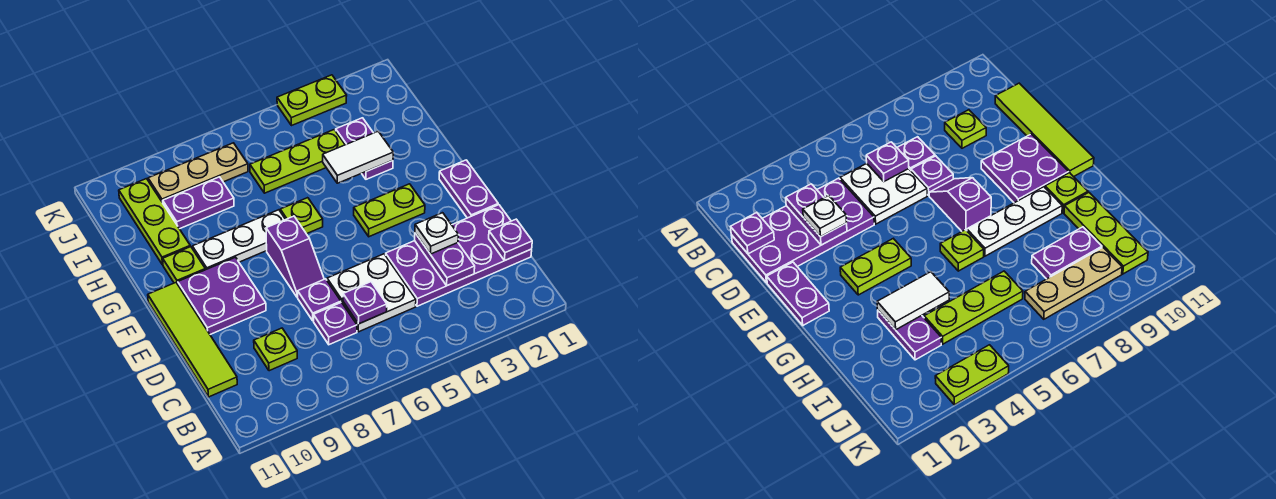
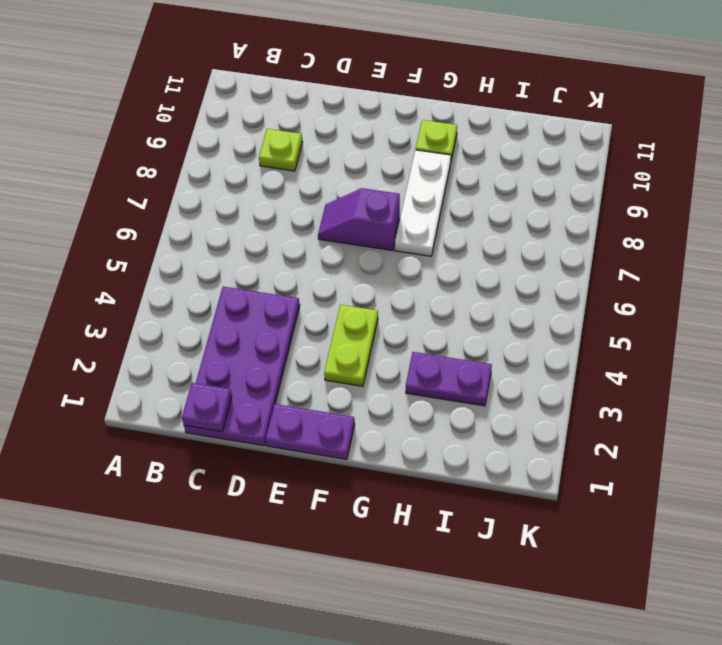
none -> white plate C5:D6 level 1
none -> purple plate C7 level 1
none -> lime tile C11:F11 level 1

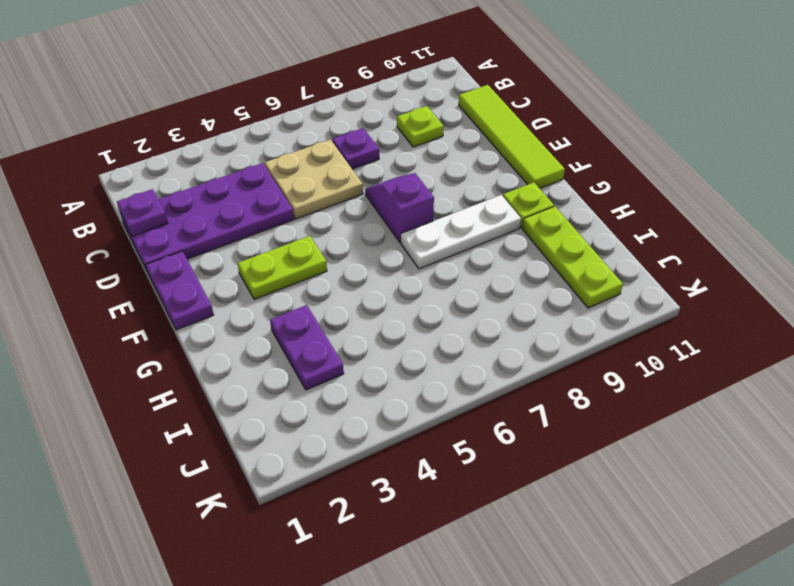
tan plate C5:D6 level 1 -> white plate C5:D6 level 1
none -> purple plate D7 level 1
none -> purple plate E9:F10 level 1
none -> lime plate G6 level 1

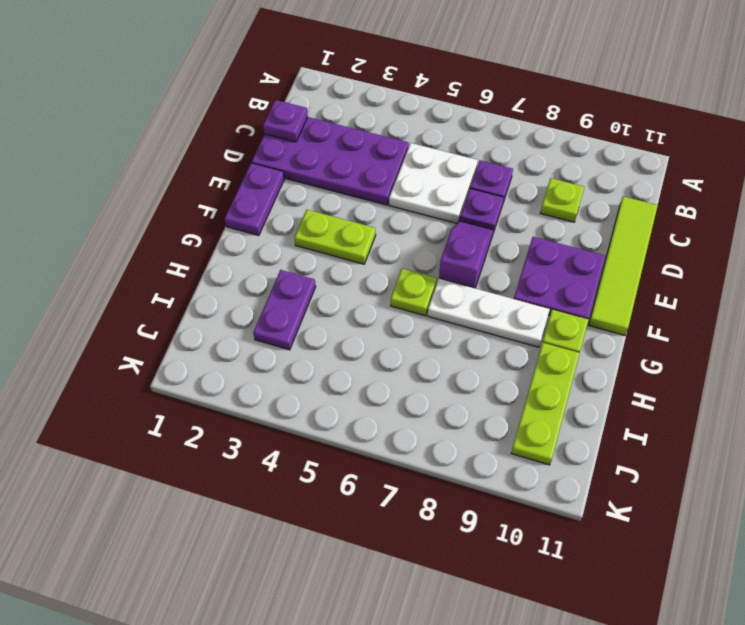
none -> lime plate I4:I6 level 1
none -> purple plate I8:I9 level 1
none -> tan plate J7:J9 level 1

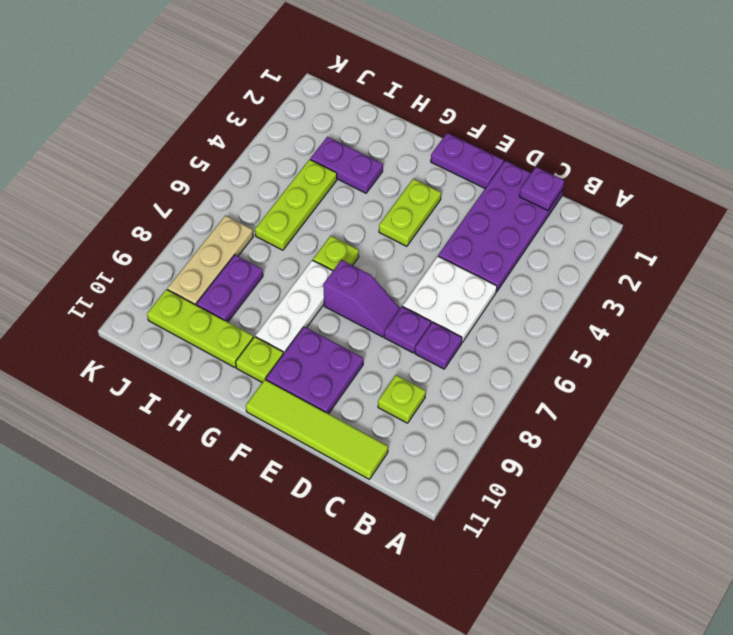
none -> lime plate K3:K4 level 1
none -> purple plate C3:D3 level 2
none -> purple plate C6 level 2

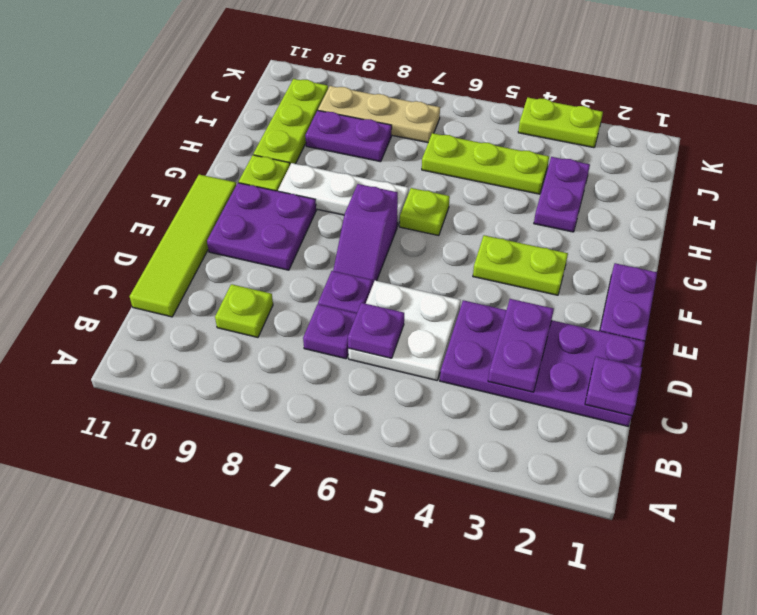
none -> white tile H3:H4 level 2
none -> white plate D3 level 3

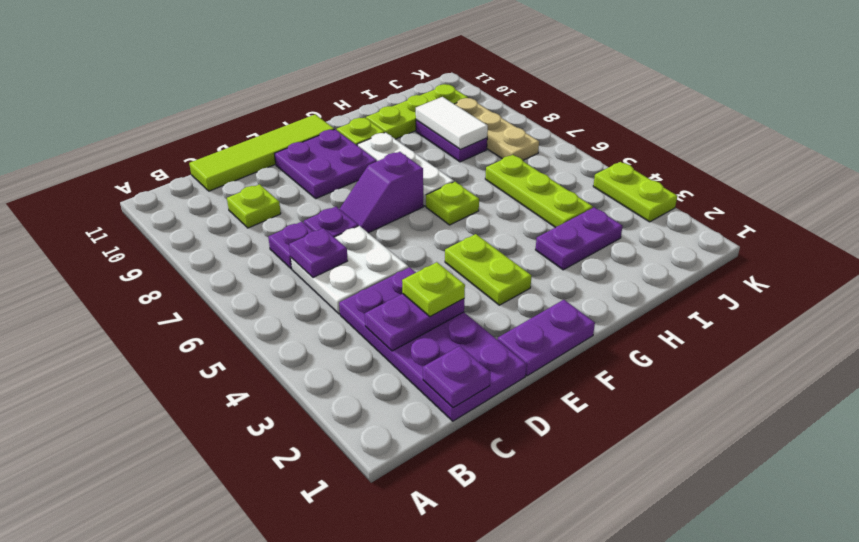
lime plate D3 level 3 -> white plate D3 level 3
white tile I8:I9 level 2 -> white tile H3:H4 level 2

